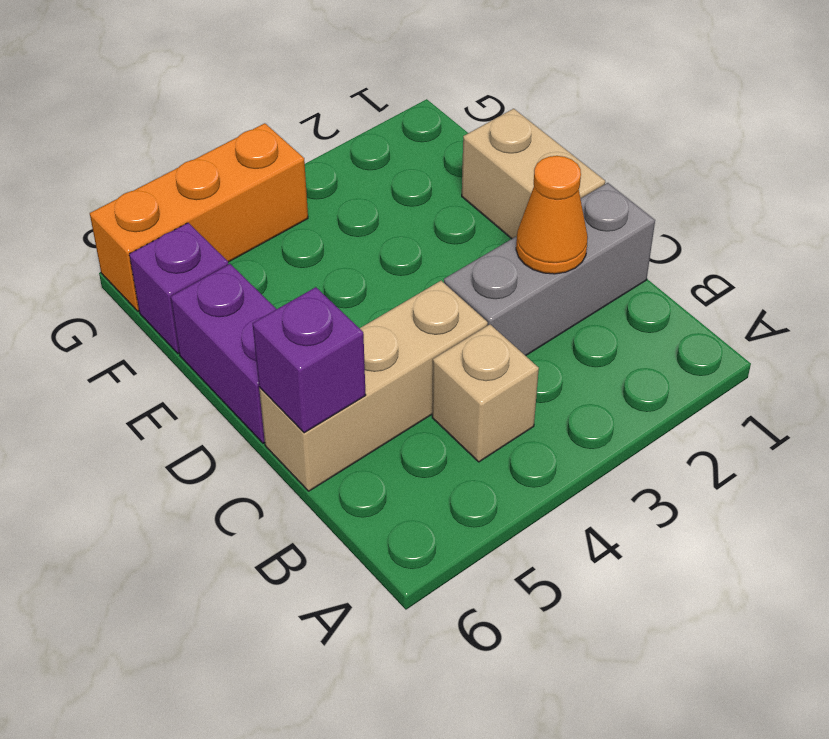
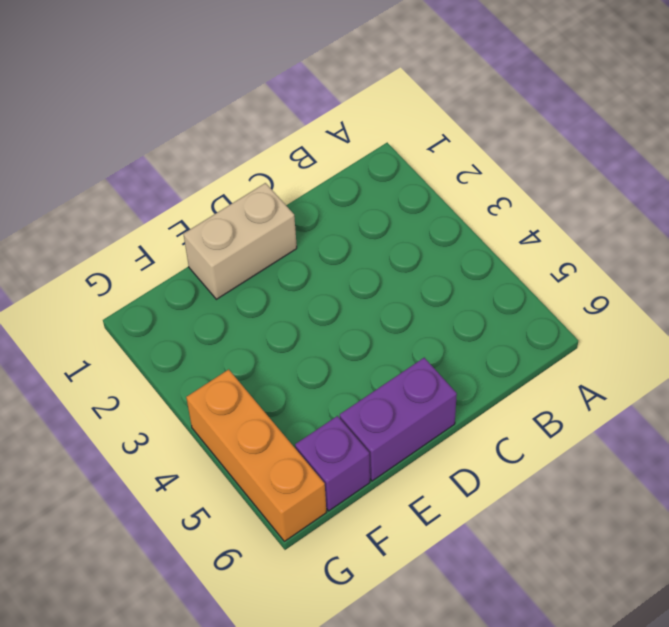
none -> tan brick B4 level 1
none -> grey brick C1:C3 level 1

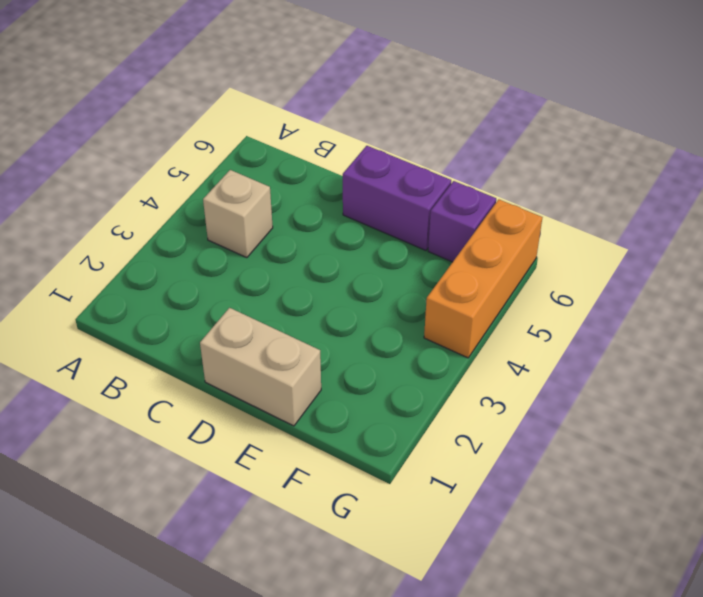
none -> grey brick C1:C3 level 1
none -> tan brick C4:C6 level 1

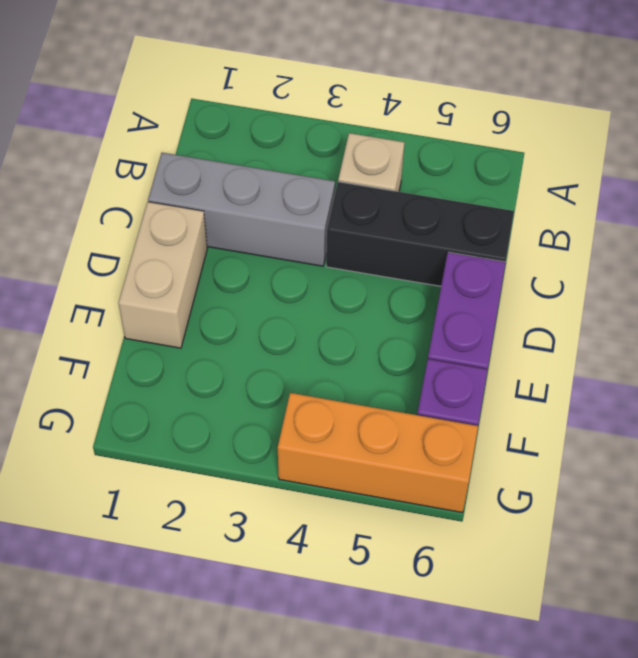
black brick C4:C6 level 1 -> tan brick C4:C6 level 1
none -> orange cone C2 level 2
none -> purple brick C6 level 2

